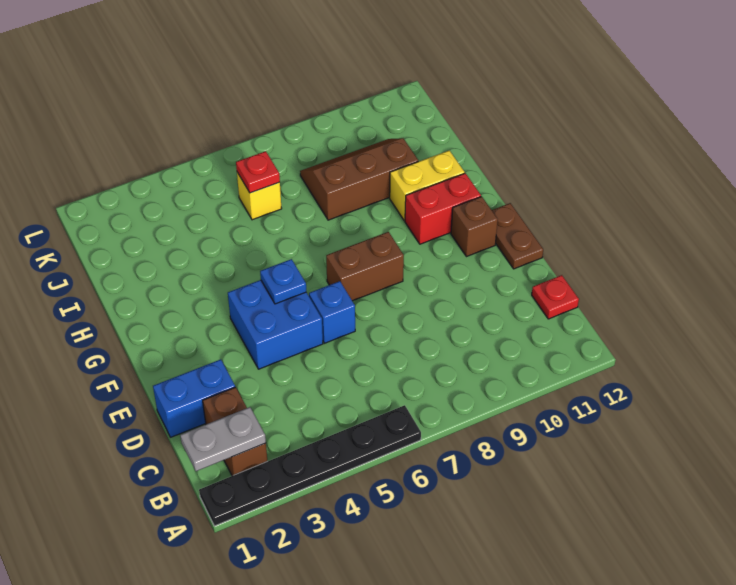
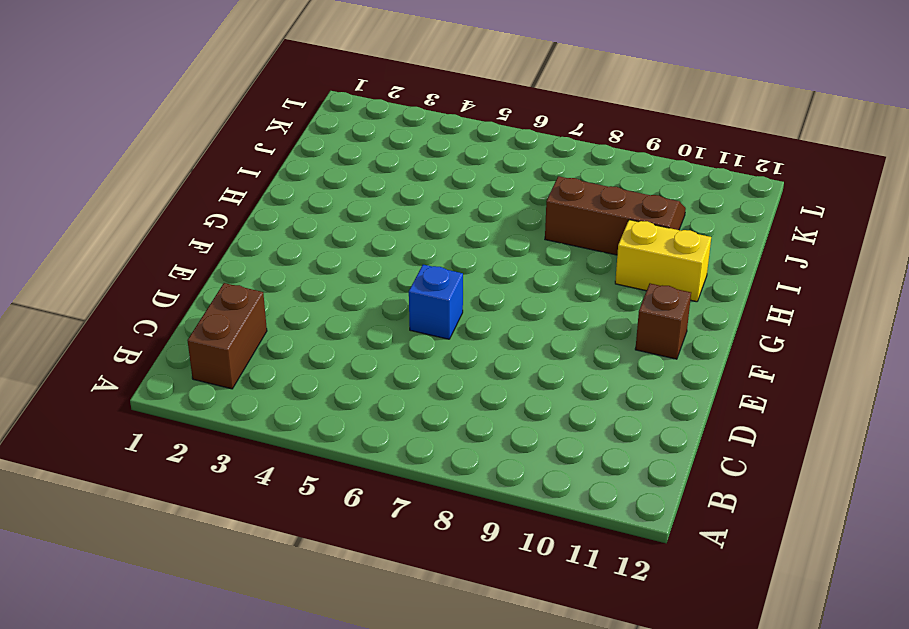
none -> black plate A1:A6 level 1
none -> red plate C12 level 1
none -> blue brick D1:D2 level 1

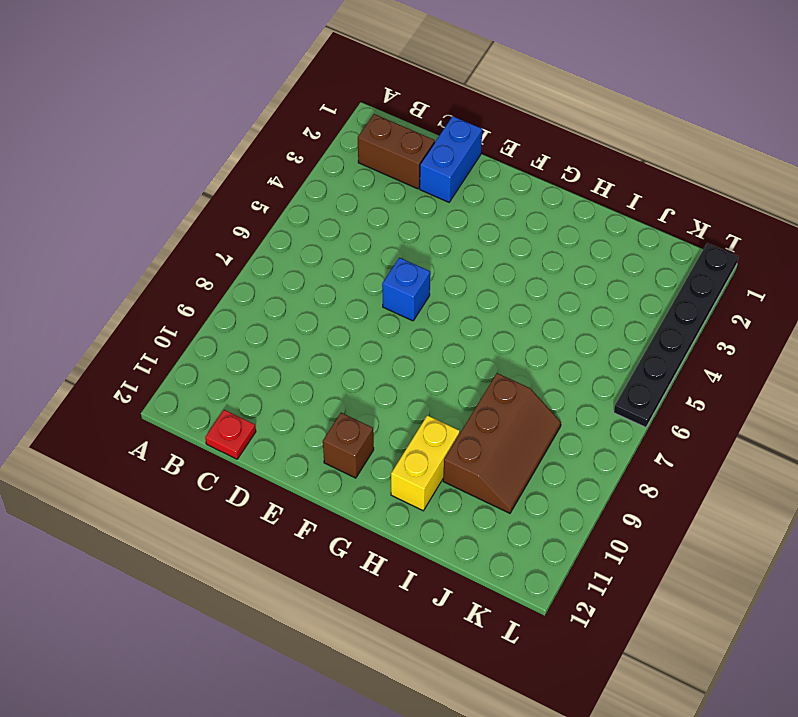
black plate L1:L6 level 1 -> black plate A1:A6 level 1
none -> blue brick E4:F5 level 1
none -> brown plate E12:F12 level 1
none -> brown brick F7:F8 level 1

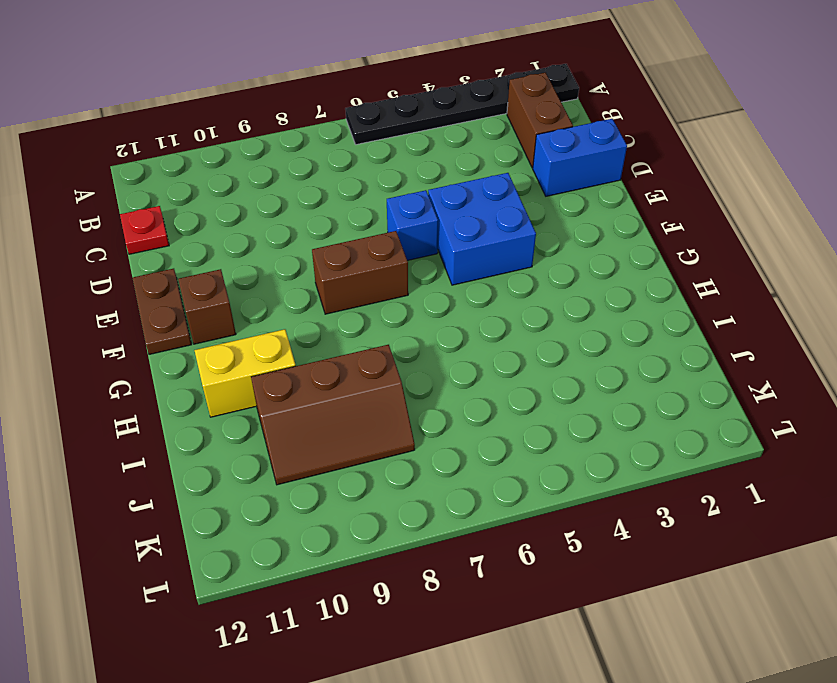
none -> red brick G10:G11 level 1
none -> yellow brick J6 level 1
none -> grey plate B1:B2 level 2

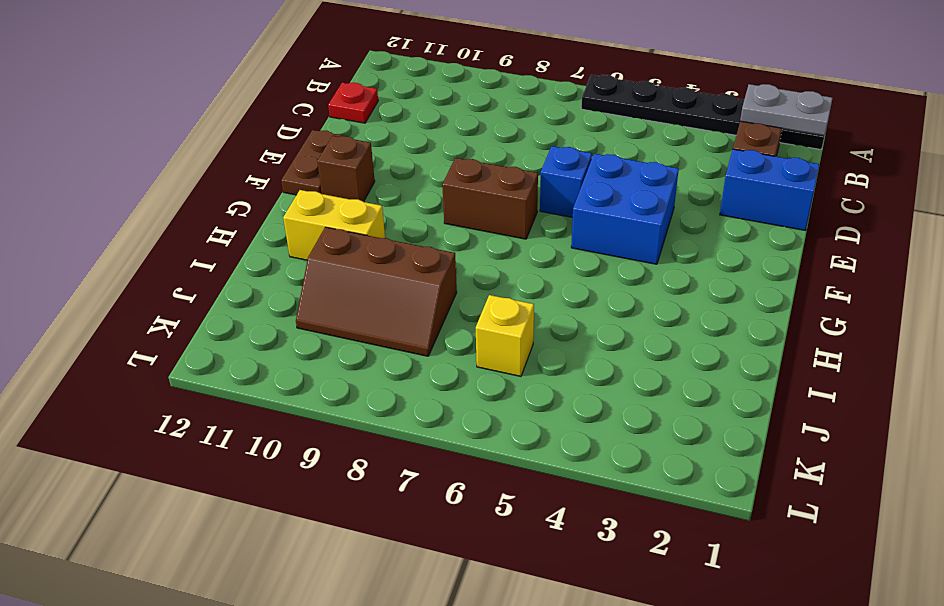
none -> red brick G10:G11 level 1
none -> blue plate F5 level 2
none -> red plate J6 level 2

